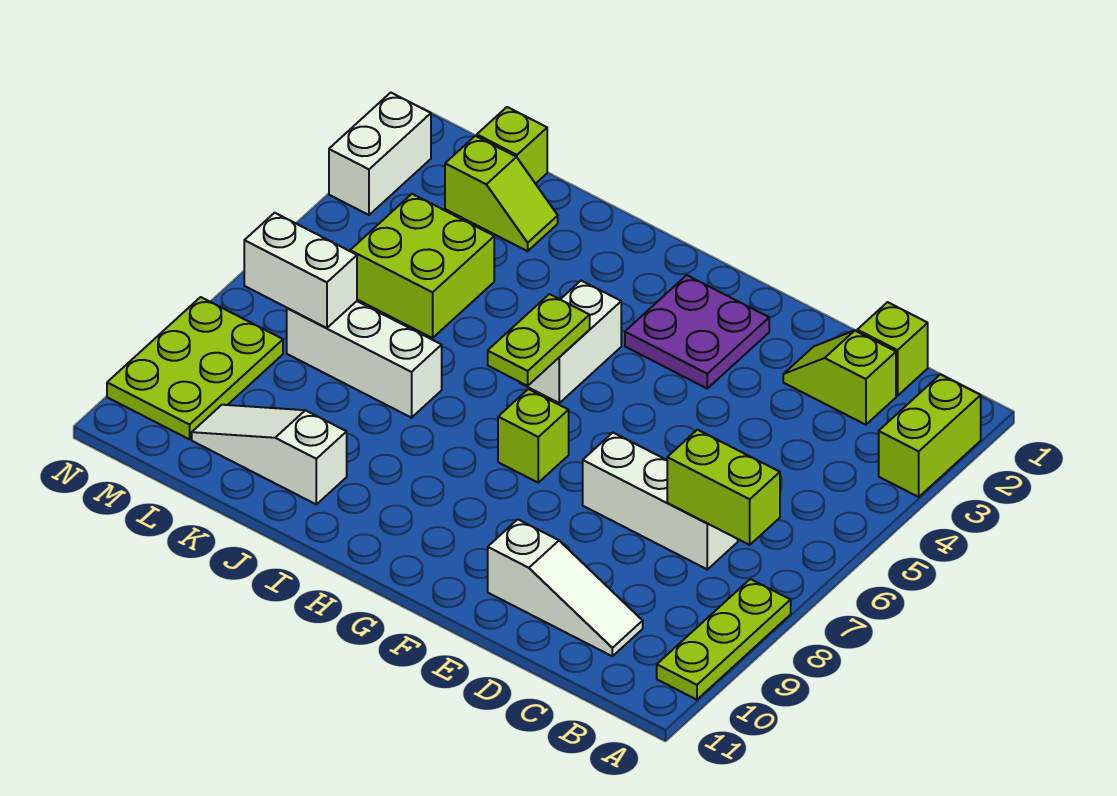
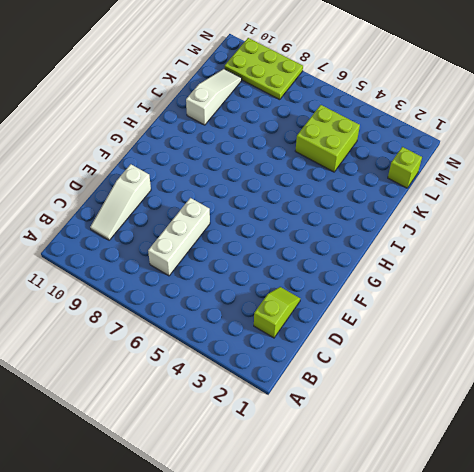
none -> lime brick A2:A3 level 1
none -> lime plate A8:A10 level 1
none -> lime brick C1 level 1

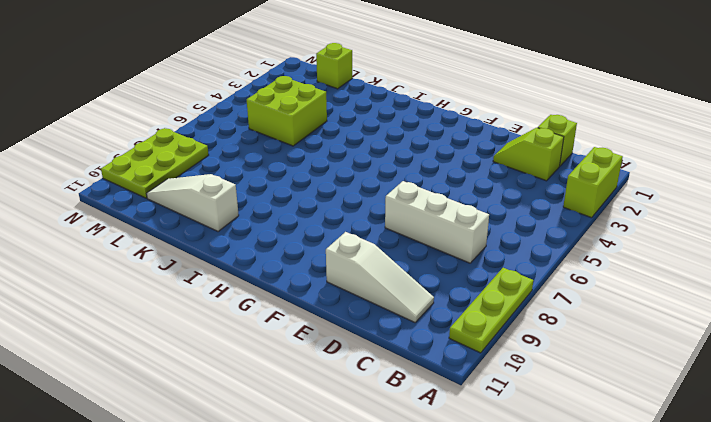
none -> purple plate F2:G3 level 1
none -> lime brick G7 level 1
none -> white brick H4:H5 level 1

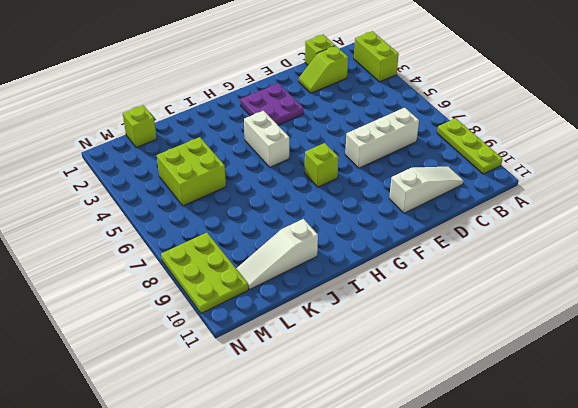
none -> white brick J7:L7 level 1
none -> lime slope K2:L2 level 1 top L
none -> white brick N2:N3 level 1

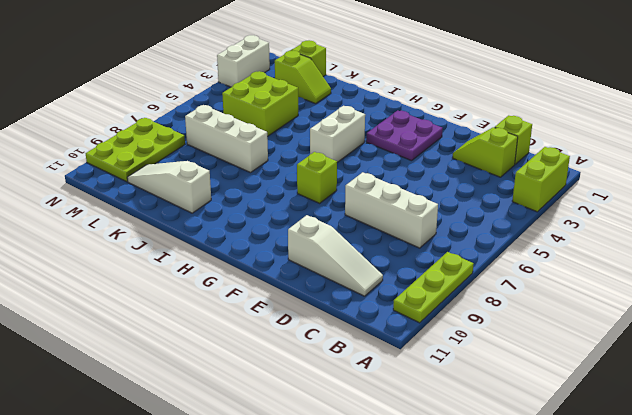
none -> lime brick B7:C7 level 2
none -> lime plate H5:H6 level 2
none -> white brick L7:M7 level 2

